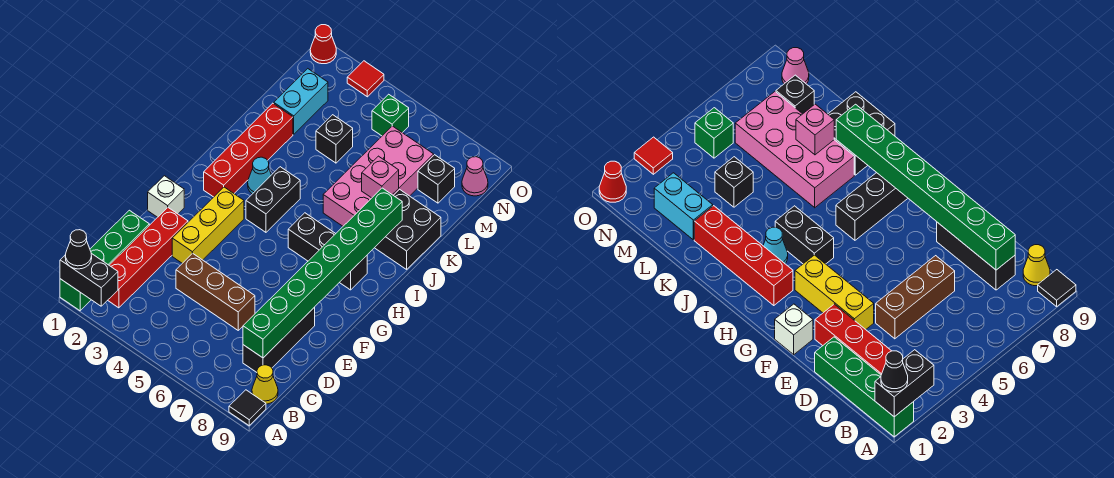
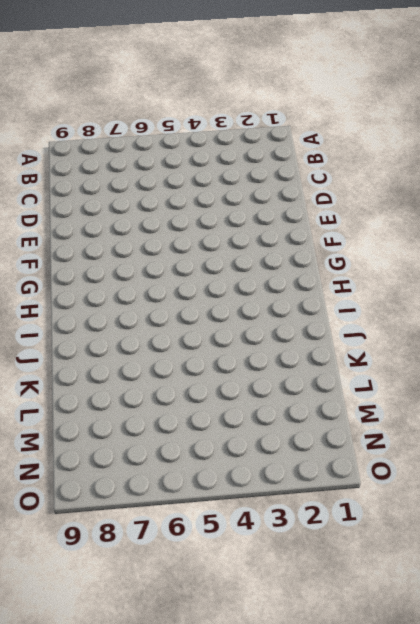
none -> green brick A1:D1 level 1
none -> black tile A9 level 1
none -> red brick B2:E2 level 1

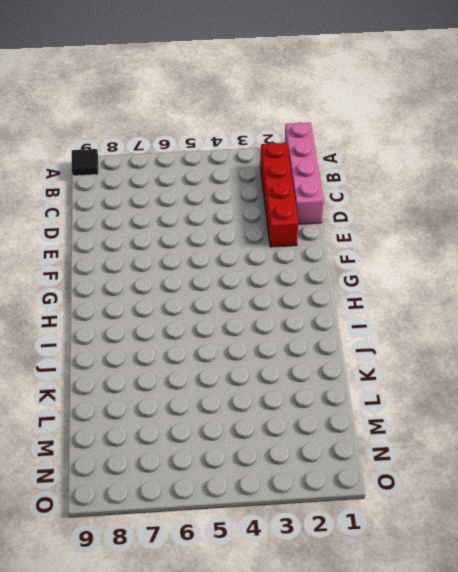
pink brick A1:D1 level 1 -> green brick A1:D1 level 1
none -> yellow cone B9 level 1
none -> black brick C8:E8 level 1
none -> brown brick D4:D6 level 1

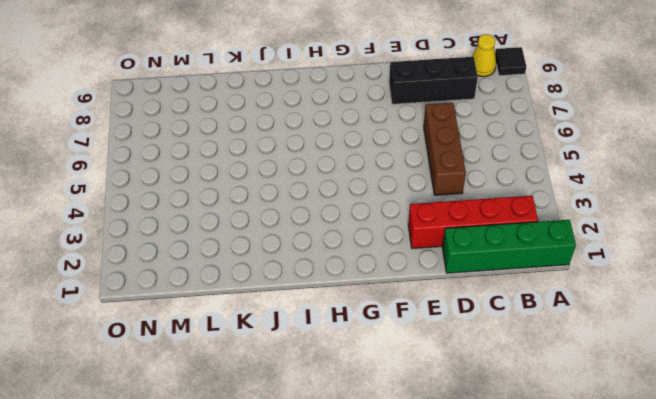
none -> yellow brick E3:G3 level 1
none -> white brick F1 level 1
none -> red brick H2:K2 level 1

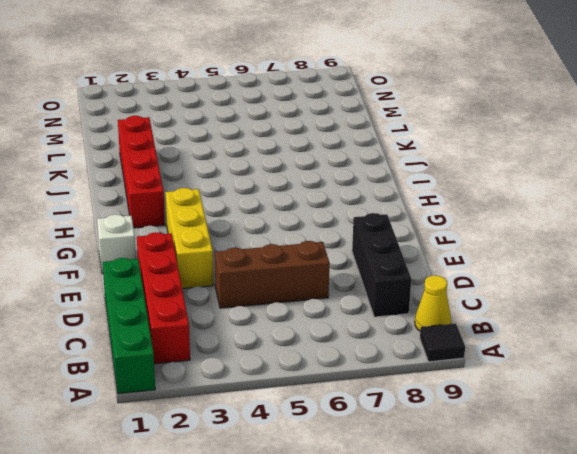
none -> black brick H4:I4 level 1
none -> black brick H6:H8 level 1
none -> cyan cone I3 level 1

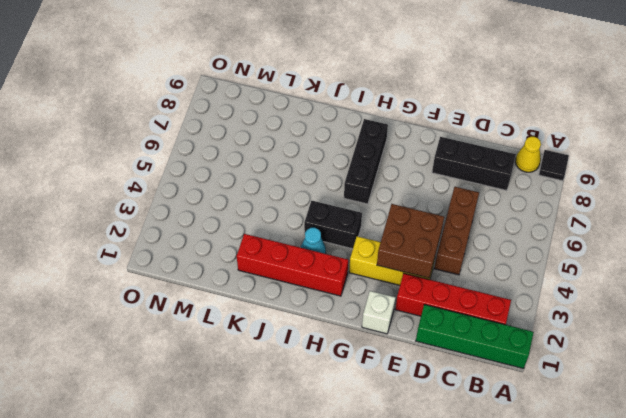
brown brick E3:F4 level 2 -> none
none -> pink brick J6:M7 level 1
none -> black brick J8:K9 level 1
none -> cyan brick L2:M2 level 1

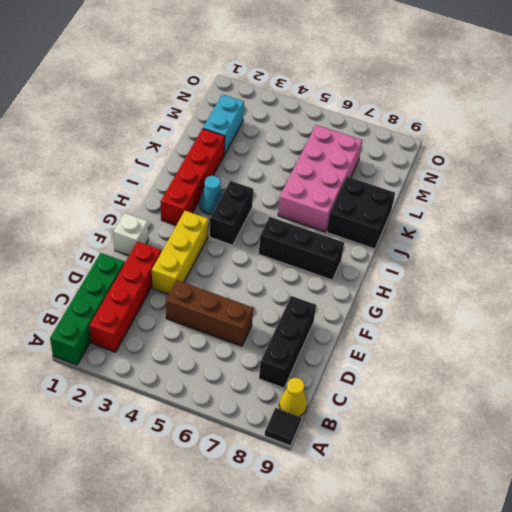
none -> black brick L4 level 1
none -> black brick M8 level 1
none -> green brick N5 level 1

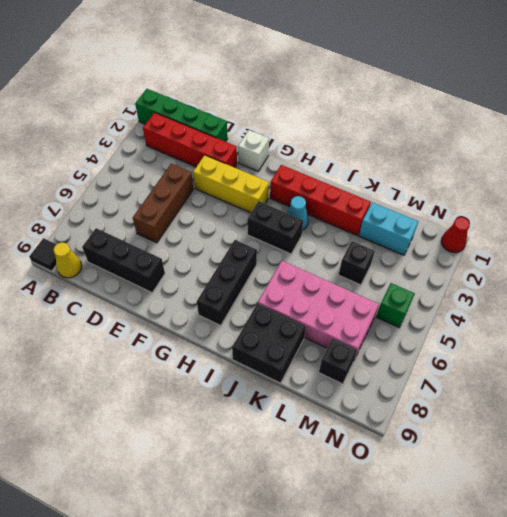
none -> pink cone N9 level 1
none -> red tile O3 level 1
none -> black brick A1:A2 level 2

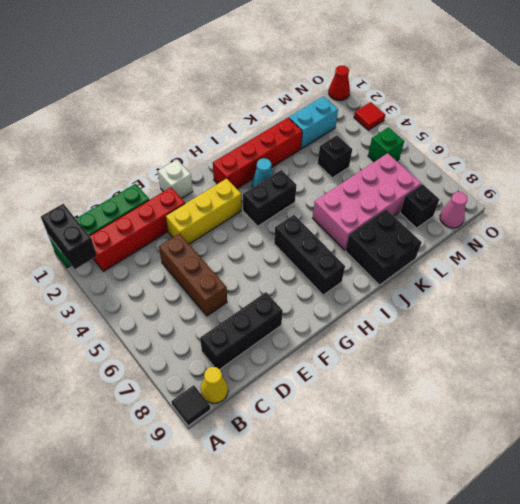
none -> green brick C8:J8 level 2
none -> pink brick K7 level 2
none -> black cone A1 level 3

